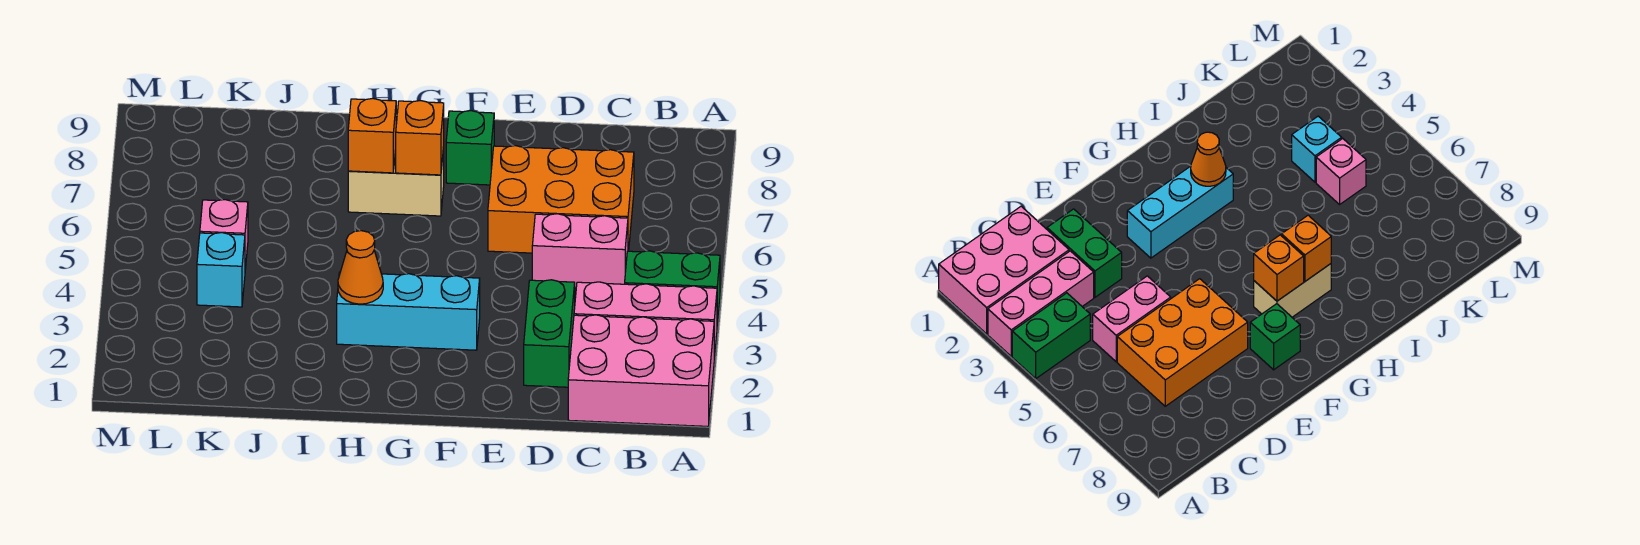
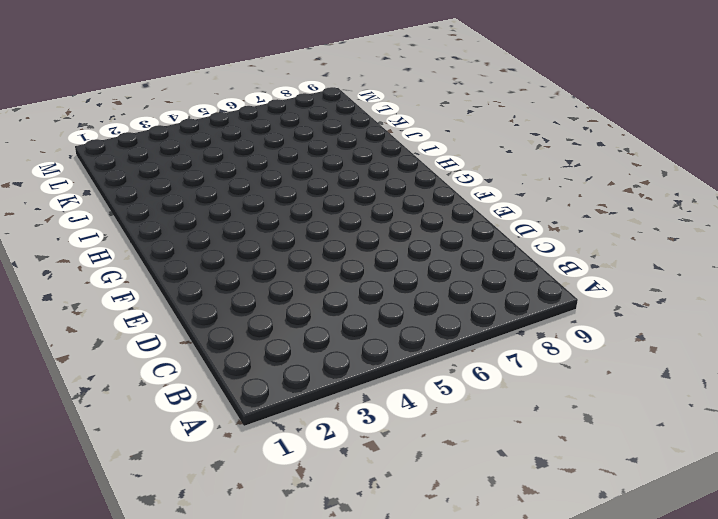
none -> pink brick A1:C2 level 1
none -> pink brick A3:C3 level 1
none -> green brick A4:B4 level 1

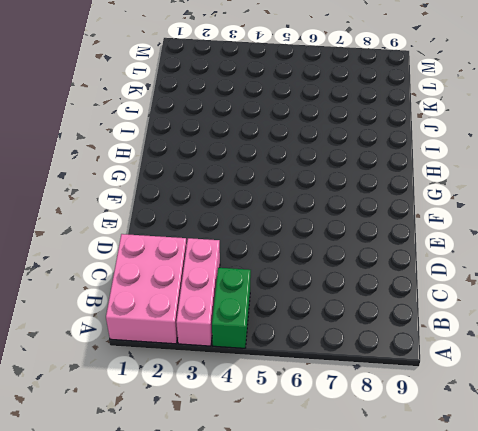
none -> pink brick C5:D5 level 1
none -> orange brick C6:E7 level 1
none -> green brick D2:D3 level 1

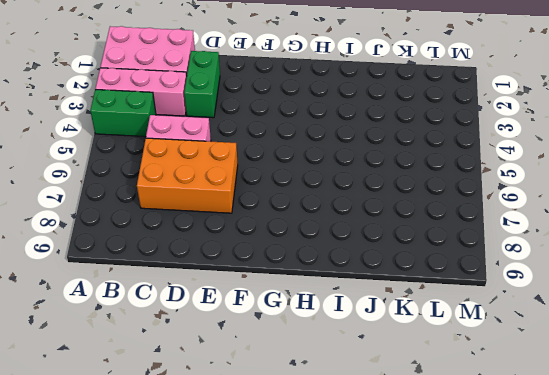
none -> cyan brick F3:H3 level 1
none -> green brick F8 level 1
none -> tan brick G7:H7 level 1

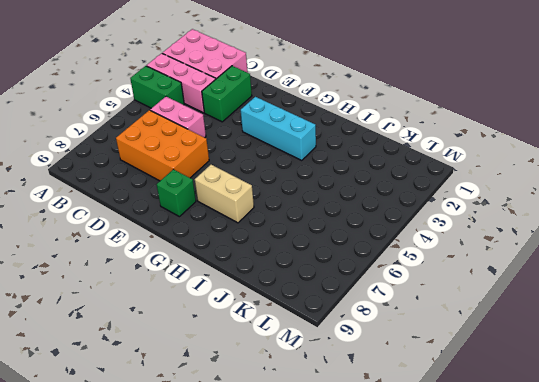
none -> cyan brick K4 level 1
none -> pink brick K5 level 1
none -> orange brick G7 level 2

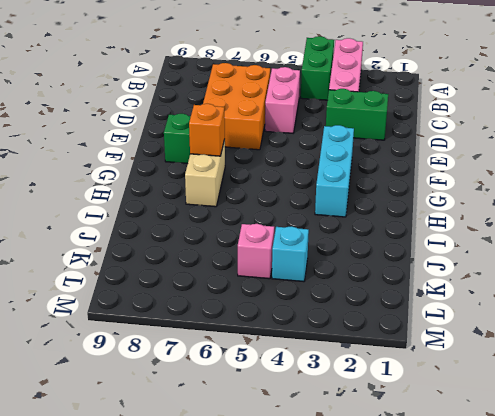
none -> pink brick A1:C2 level 1
none -> orange cone H3 level 2
none -> orange brick H7 level 2

